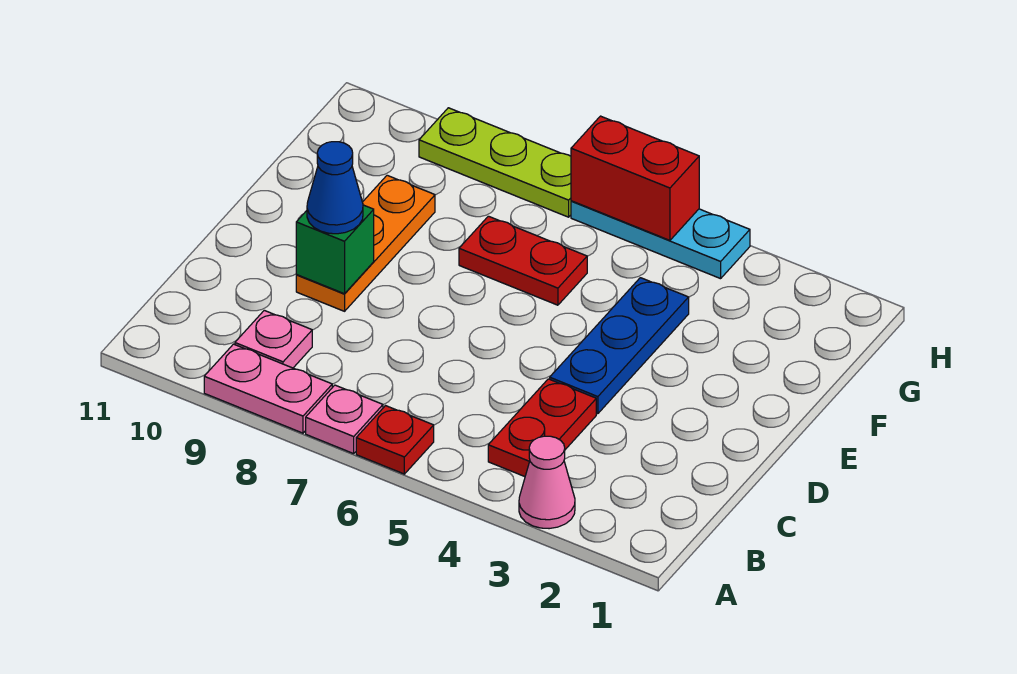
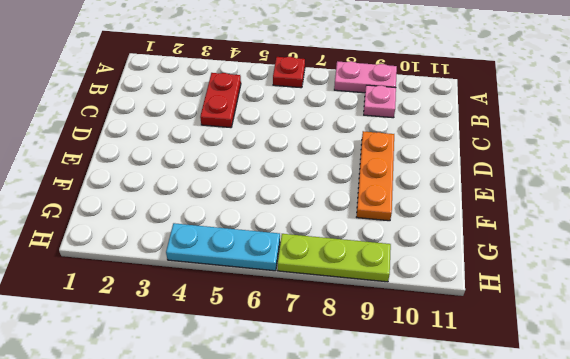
none -> pink cone A3 level 1
none -> pink plate A7 level 1
none -> blue plate D4:F4 level 1

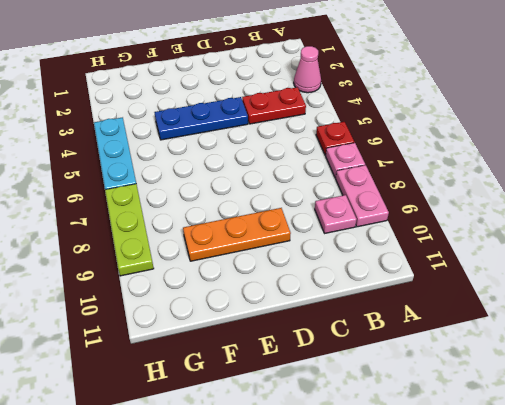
none -> red plate F6:F7 level 1
none -> green brick D9 level 2
none -> red brick H5:H6 level 2

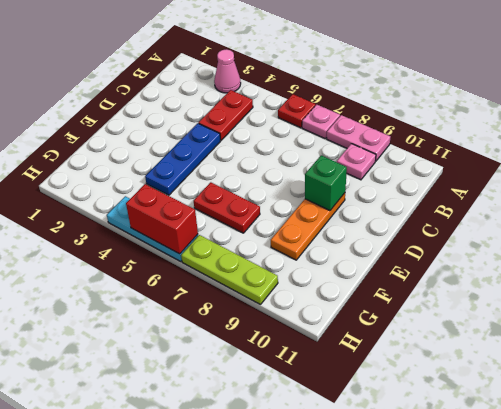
none -> blue cone D9 level 3

